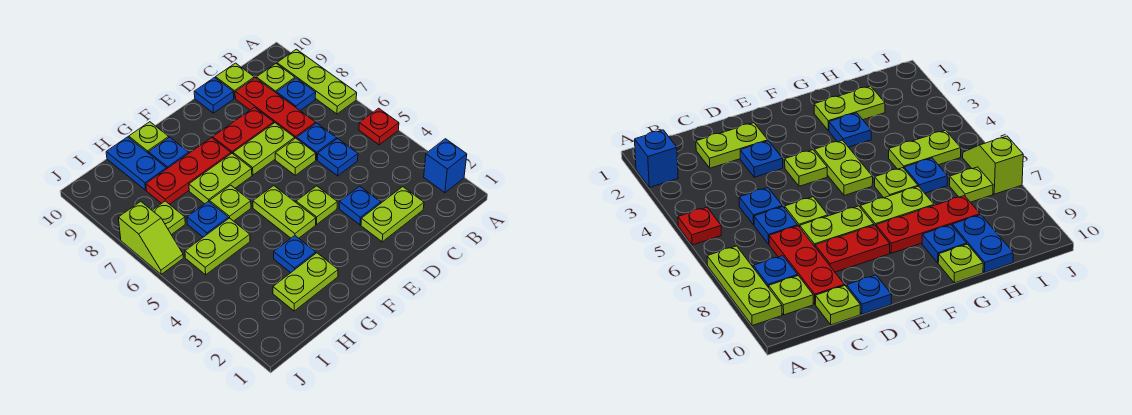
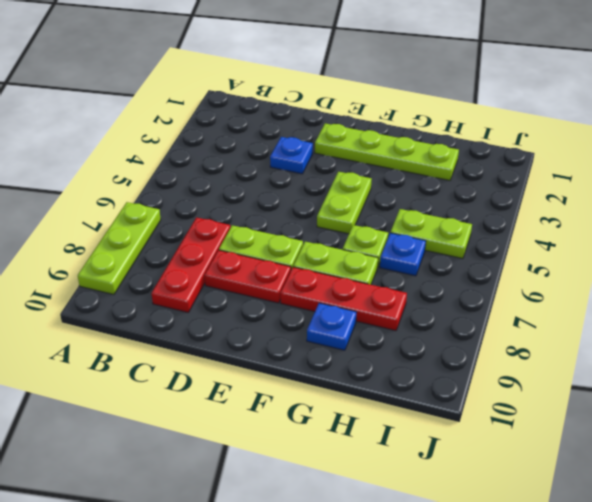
lime plate E2:H2 level 1 -> lime plate G2:H2 level 1
none -> blue brick A2 level 1
none -> red plate A5 level 1
none -> blue plate B8 level 1

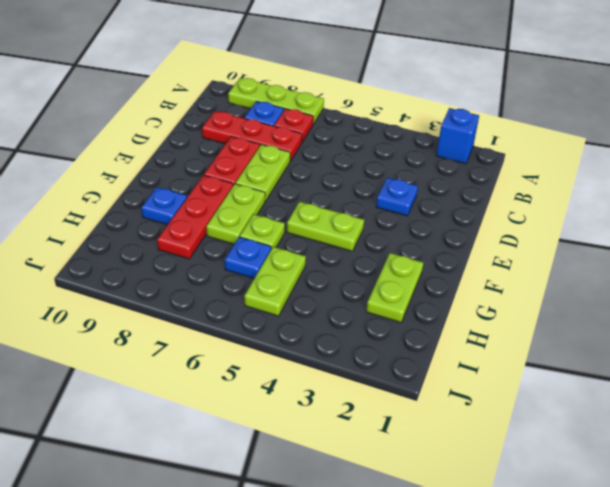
red plate B7 level 1 -> red plate A5 level 1
none -> lime plate B9 level 1
none -> lime plate C2:D2 level 1
none -> blue plate C5 level 1

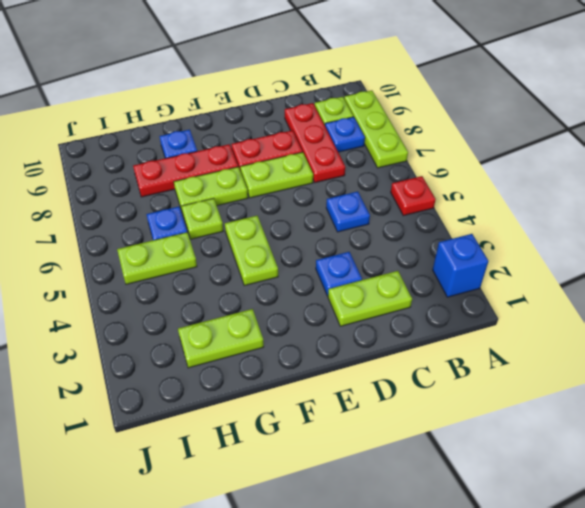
none -> blue plate C6 level 1
none -> lime plate C10 level 1
none -> lime plate D6 level 1

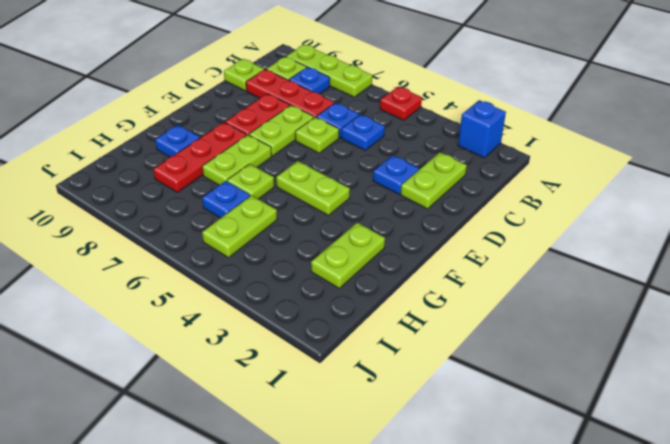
none -> blue plate D10 level 1
none -> lime plate E4 level 1
none -> blue plate G3 level 1

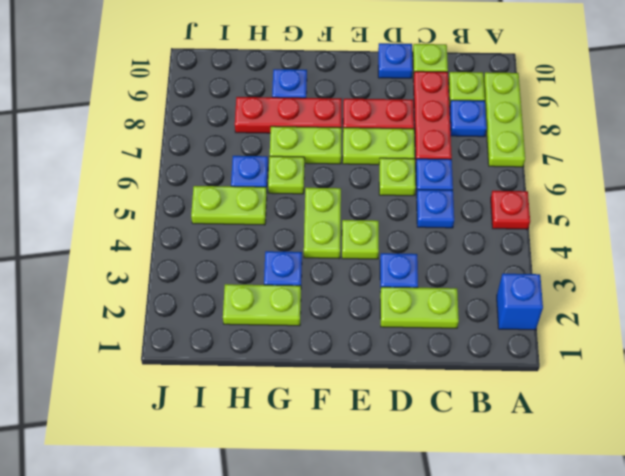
none -> lime plate G10 level 1
none -> blue plate H9:H10 level 1
none -> lime plate I7 level 1

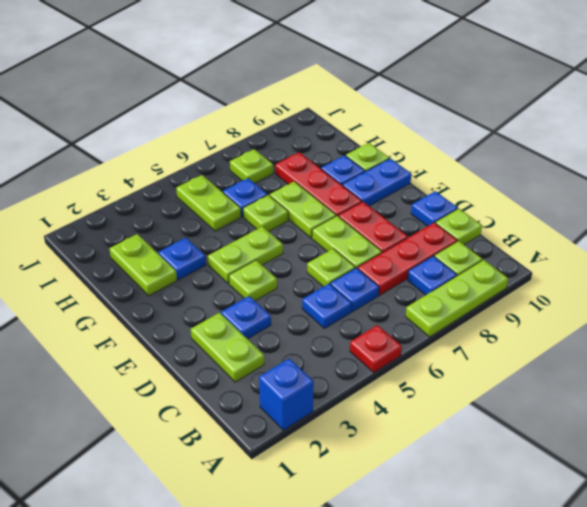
blue plate F9:F10 level 1 -> blue plate H9:H10 level 1
none -> lime slope J6:J7 level 1 top 7

